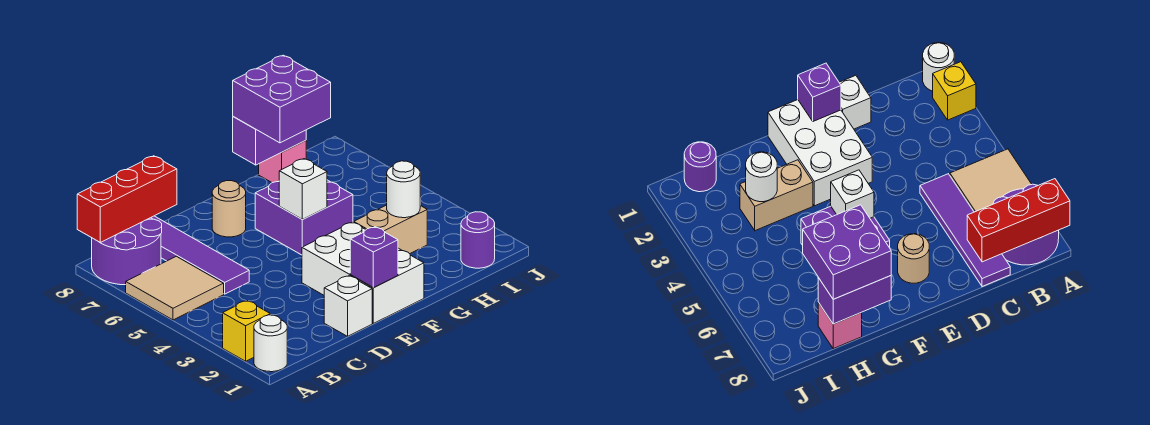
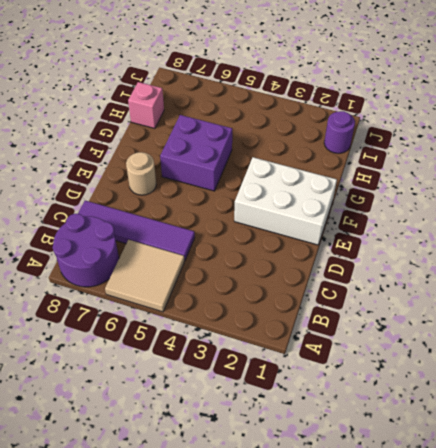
none -> white round brick A1 level 1
none -> yellow brick A2 level 1
none -> white brick D1 level 1

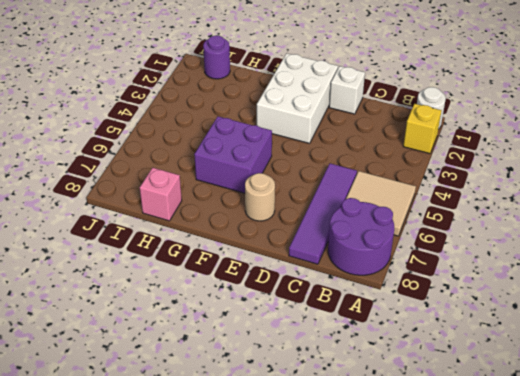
none -> tan brick G3:H3 level 1
none -> red brick A8:C8 level 2
none -> purple brick E1 level 2

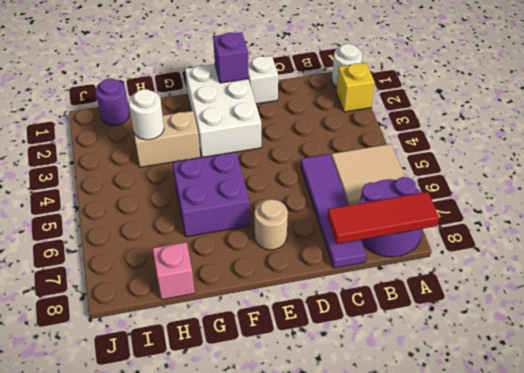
red tile A8:C8 level 2 -> red brick A8:C8 level 2
none -> white brick F5 level 2
none -> purple brick G8:H8 level 2
none -> purple brick G7:H8 level 3

